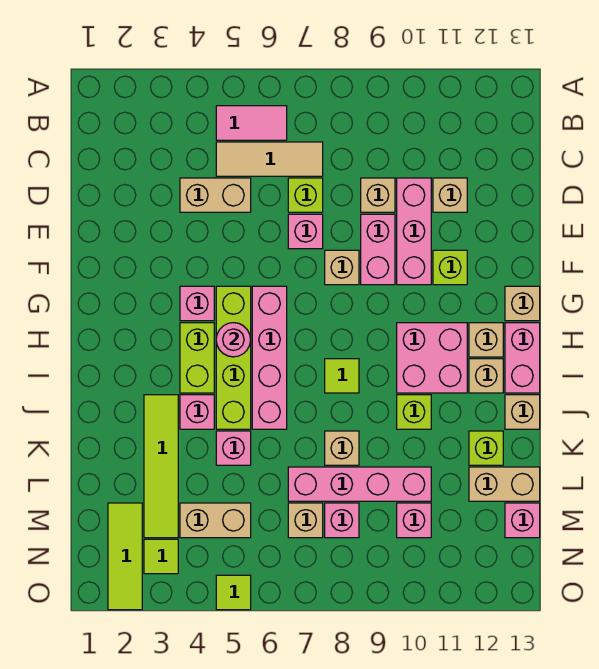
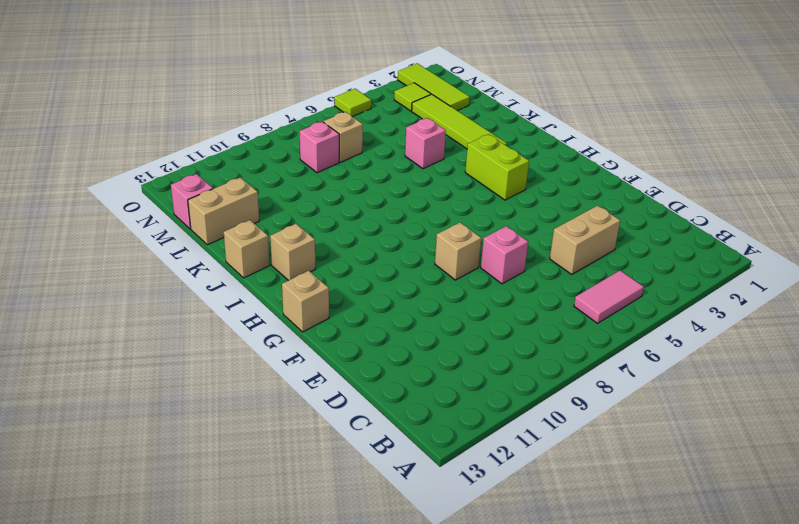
none -> tan tile C5:C7 level 1
none -> lime brick D7 level 1
none -> tan brick D9 level 1
none -> pink brick D10:F10 level 1

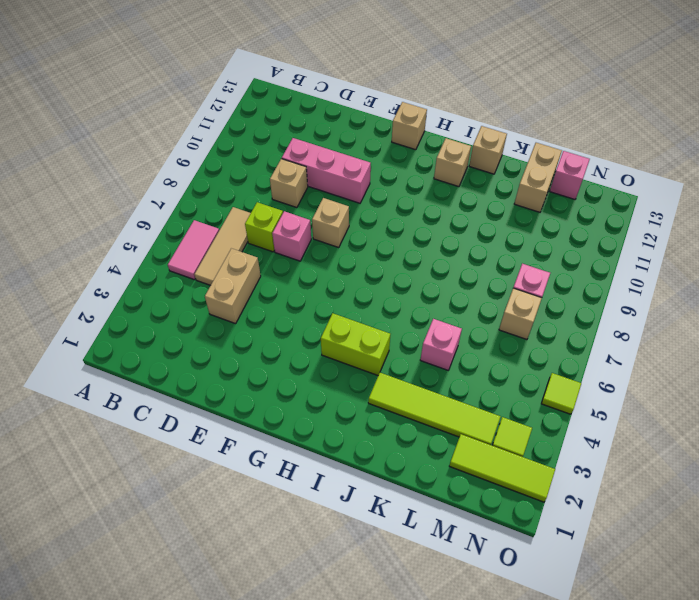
none -> tan brick D11 level 1
none -> pink brick E9:F9 level 1
none -> lime brick F11 level 1
none -> pink brick G4 level 1

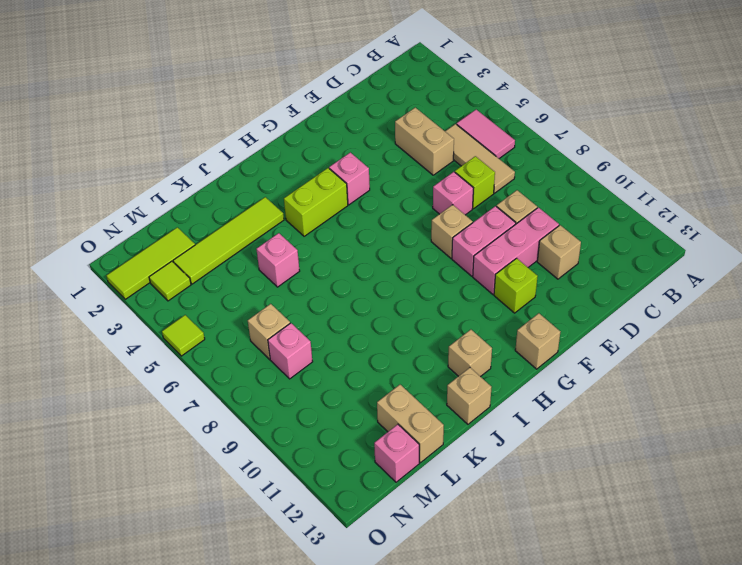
none -> lime brick G5:J5 level 1
none -> pink brick G6:J6 level 1
none -> pink brick H10:I11 level 1
none -> tan brick H12 level 1

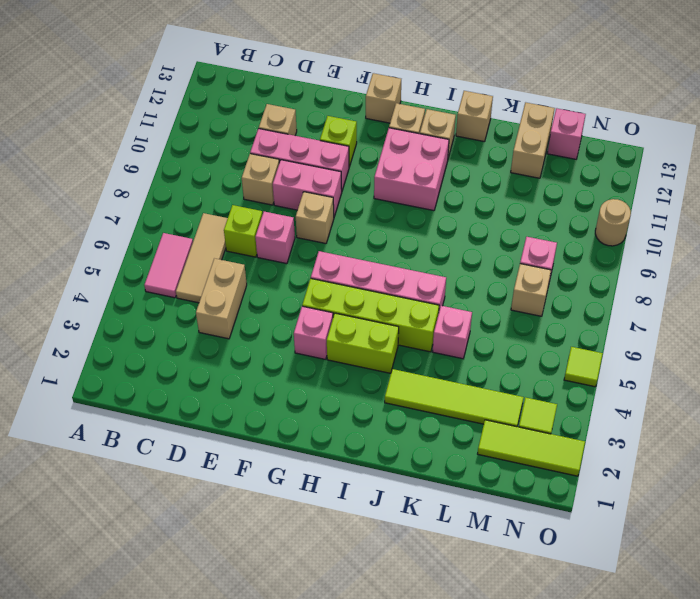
tan round brick O10 level 1 -> none
none -> pink brick H13:I13 level 1
none -> lime tile I8 level 1
none -> pink brick J4 level 1
none -> lime brick J10 level 1

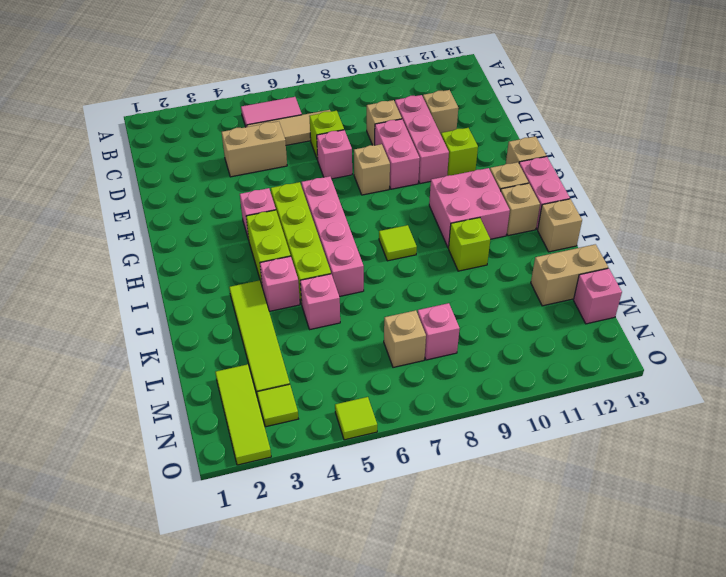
none -> tan brick K8 level 1
none -> lime brick K12 level 1
none -> pink brick L7:L10 level 1
none -> tan brick M4:M5 level 1

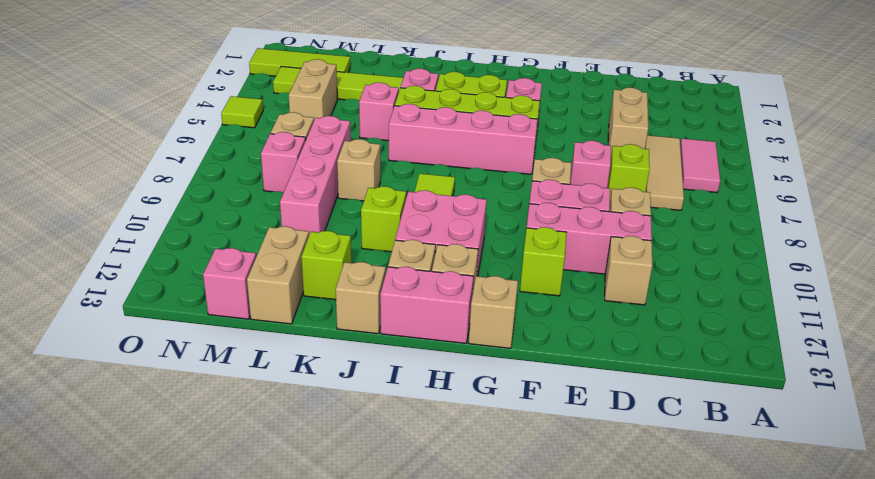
none -> pink brick M10 level 1
none -> pink round brick H5 level 2

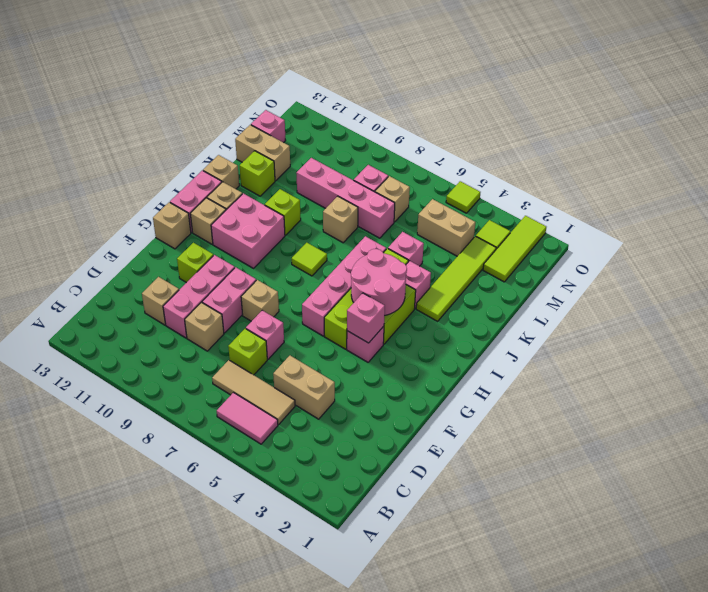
pink brick G4 level 2 -> pink brick M10 level 1
pink round brick H4:I5 level 2 -> pink round brick H5 level 2

